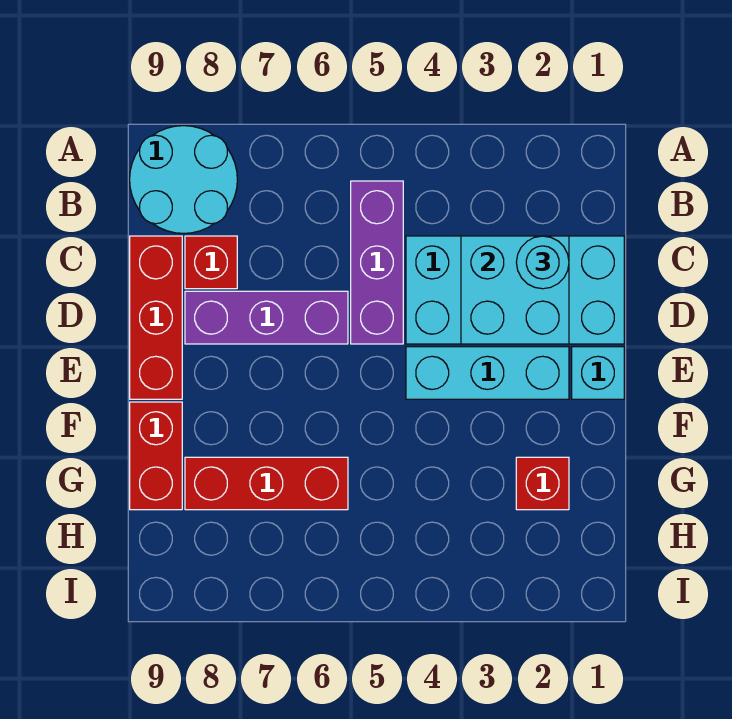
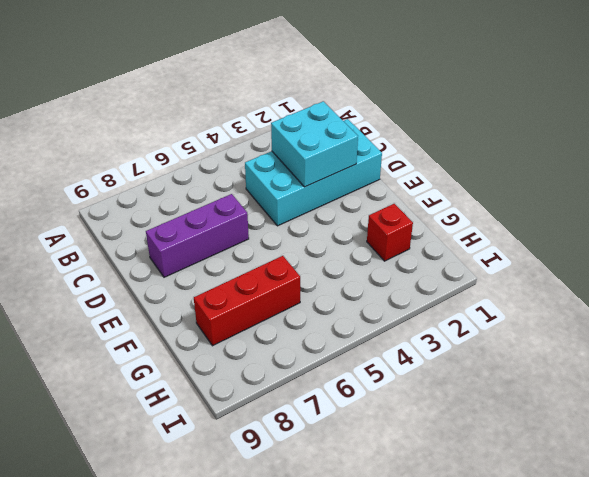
none -> cyan round brick A8:B9 level 1
none -> purple brick B5:D5 level 1
none -> red brick C8 level 1

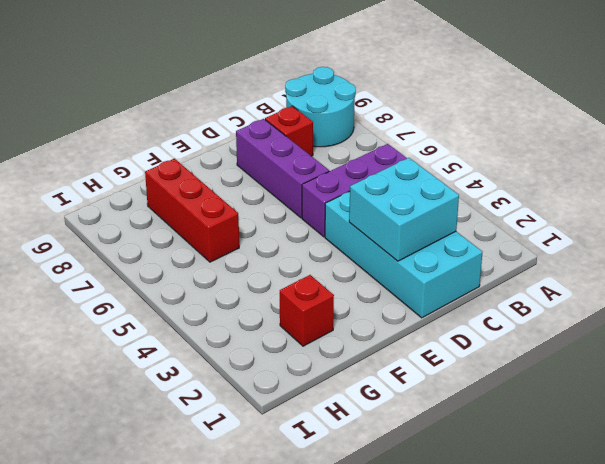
none -> red brick C9:E9 level 1
none -> cyan brick E1 level 1
none -> cyan brick E2:E4 level 1

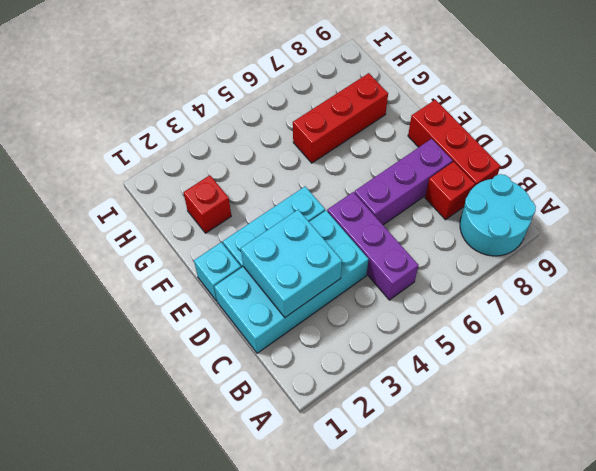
none -> red brick F9:G9 level 1
none -> cyan round brick C2 level 3

